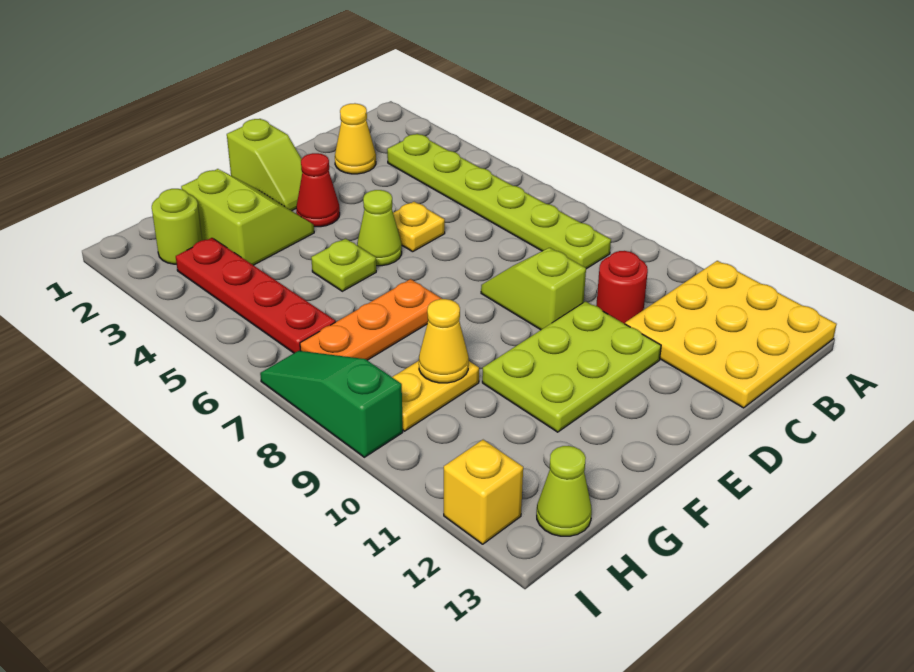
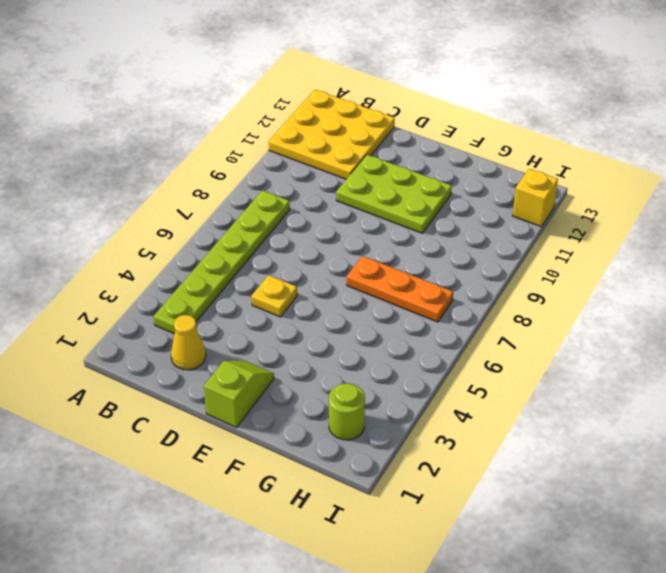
none -> red round brick C10 level 1
none -> lime slope D8:D9 level 1 top 9
none -> red cone E3 level 1

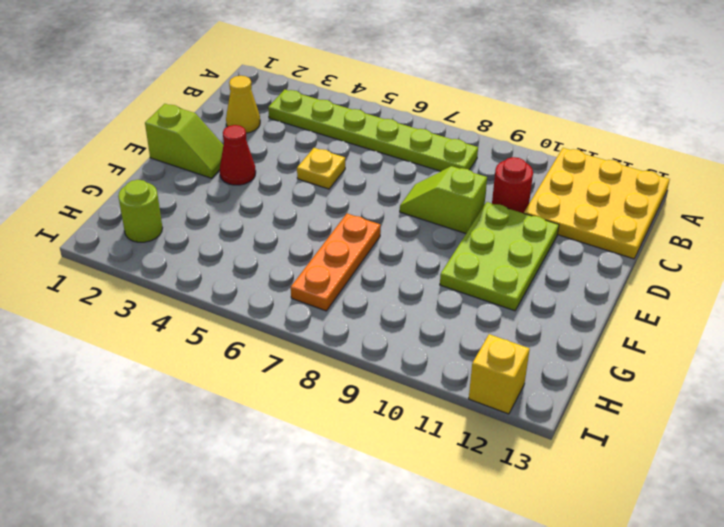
none -> lime cone E5 level 1
none -> lime slope F2:G3 level 1 top G
none -> lime plate F5 level 1

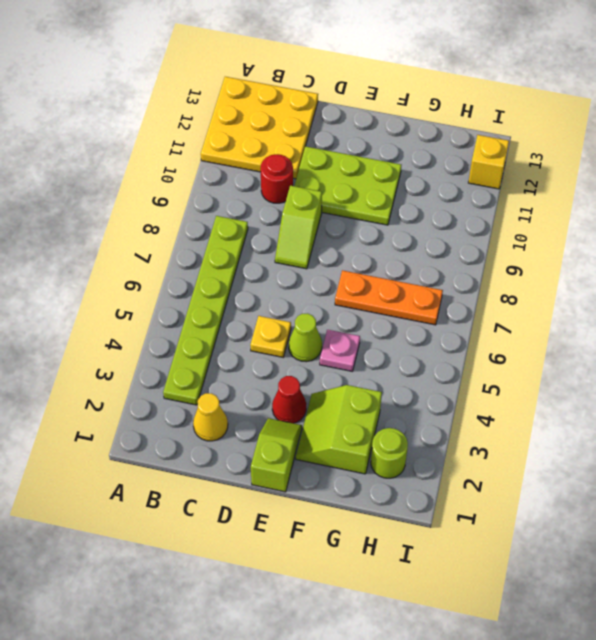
pink plate F5 level 1 -> lime plate F5 level 1
none -> yellow plate G9:H9 level 1
none -> red plate H3:H6 level 1
none -> lime cone H13 level 1

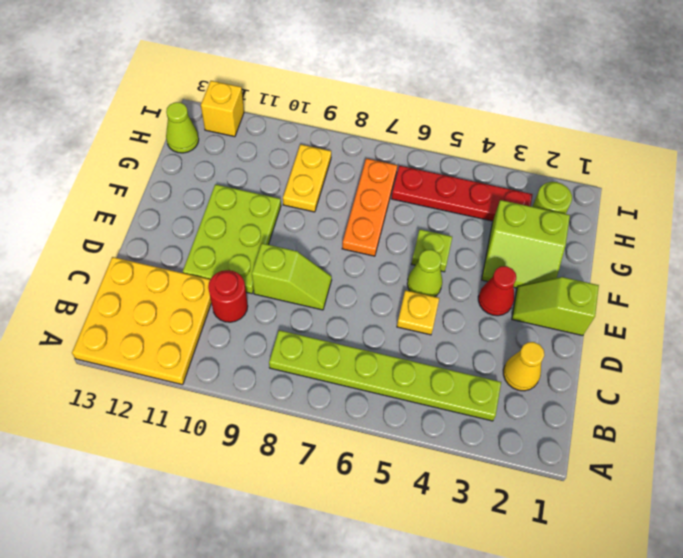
none -> green slope I7:I9 level 1 top 9
none -> yellow cone G9 level 2

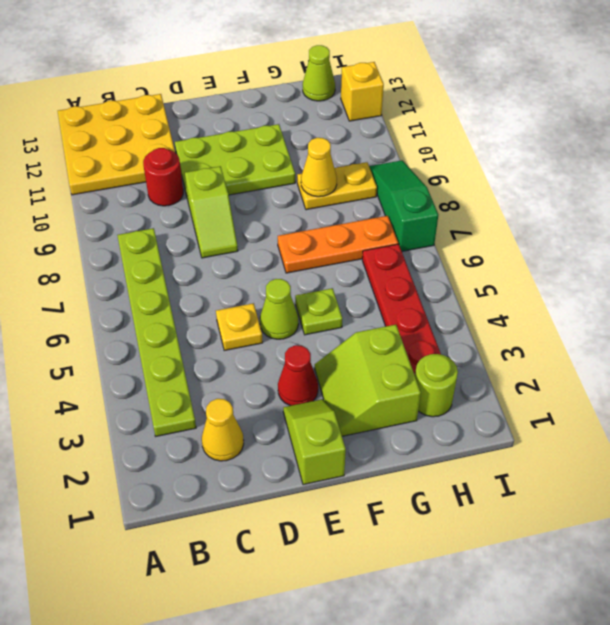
green slope I7:I9 level 1 top 7 -> green slope I7:I9 level 1 top 9

